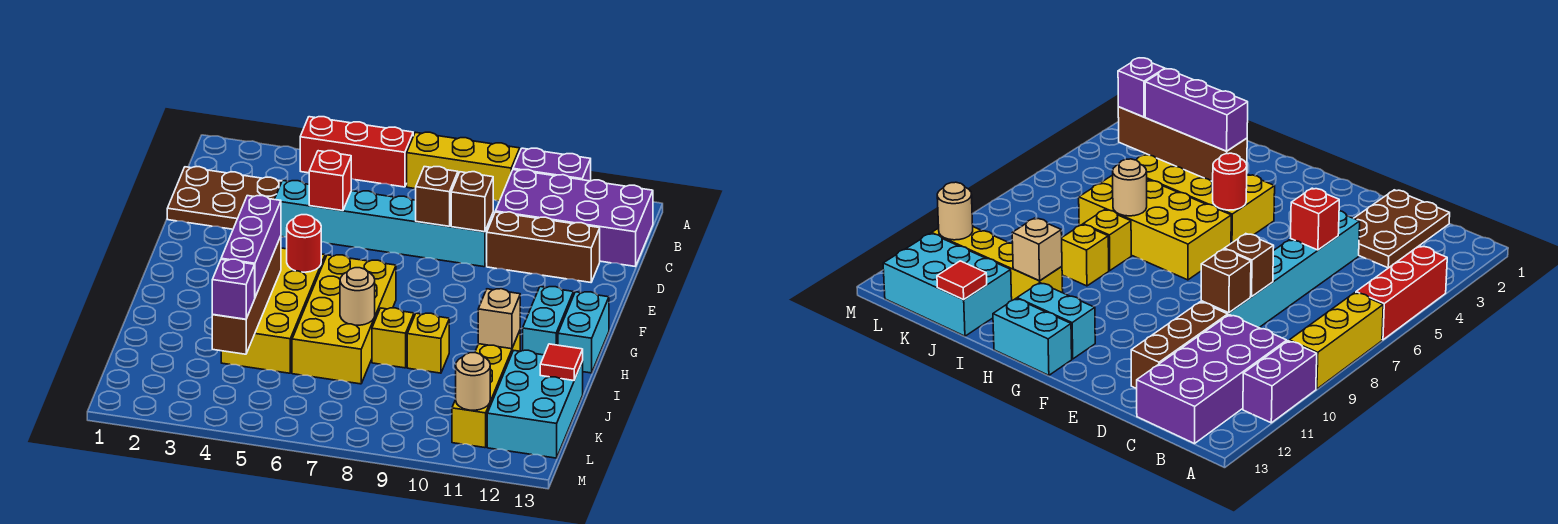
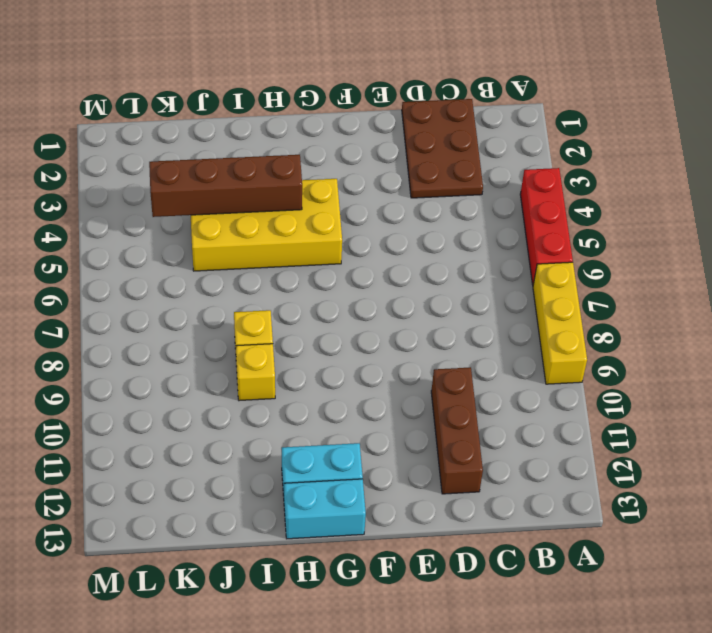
none -> purple brick A10:A11 level 1
none -> purple brick B10:C13 level 1
none -> cyan brick D4:D9 level 1

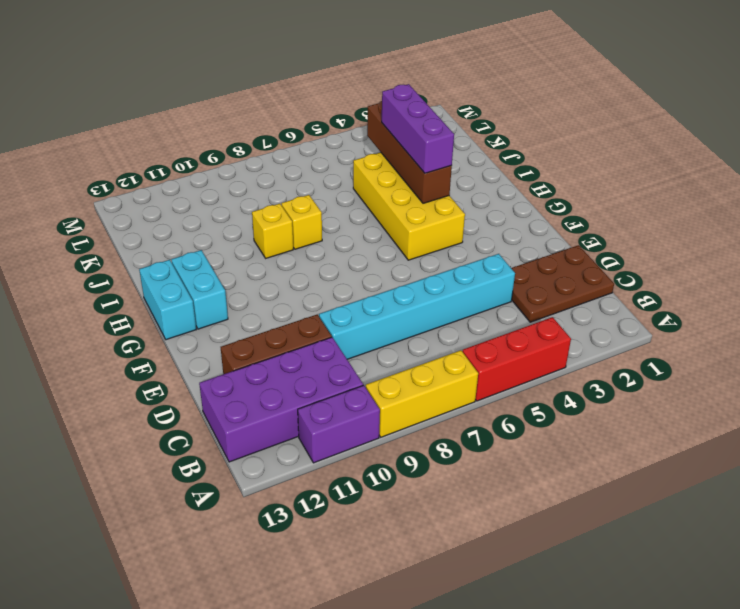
none -> yellow brick G6:J7 level 1
none -> yellow brick I11:L11 level 1
none -> cyan brick J12:L13 level 1

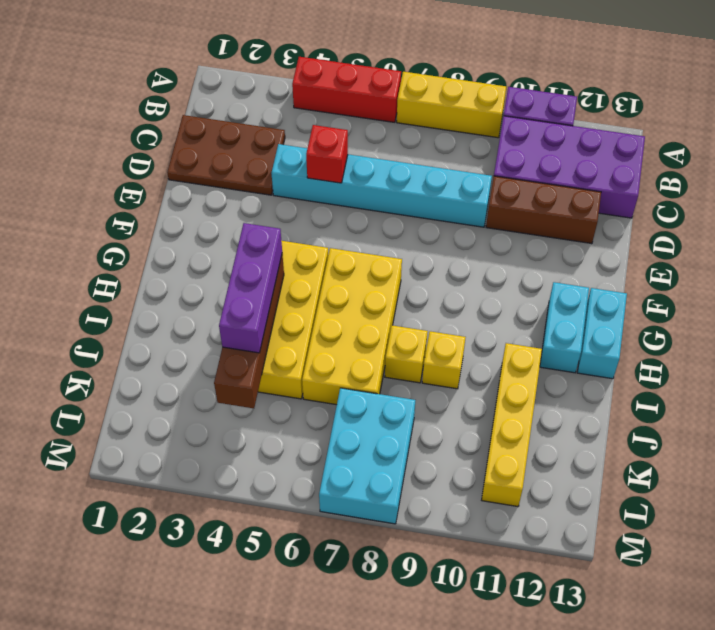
cyan brick K7:M8 level 1 -> cyan brick J12:L13 level 1
none -> brown brick D8 level 2
none -> brown brick D9 level 2
none -> red round brick G5 level 2

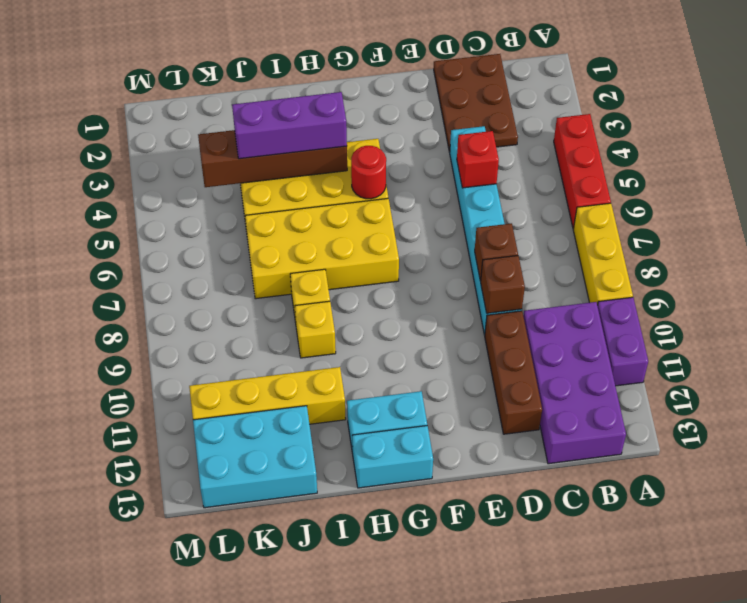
none -> tan round brick I7 level 2
none -> tan brick I11 level 2
none -> red tile J13 level 2

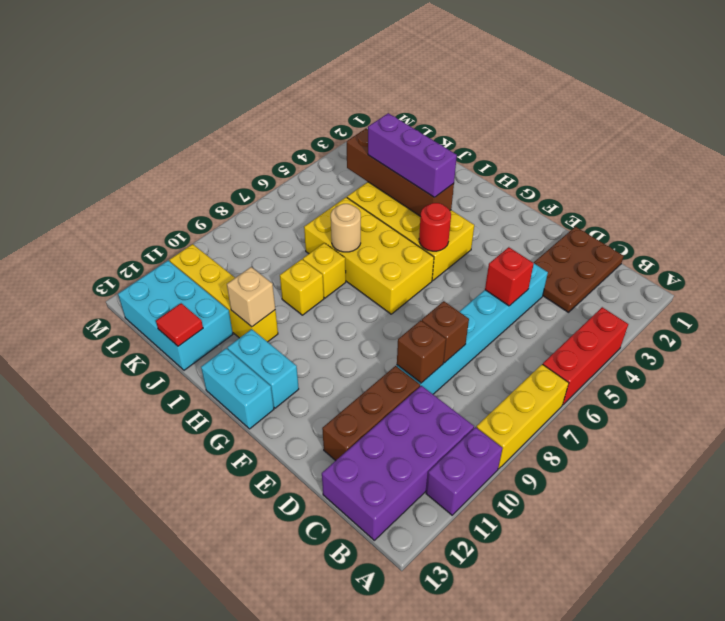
none -> tan round brick L11 level 2
none -> purple brick K4 level 3

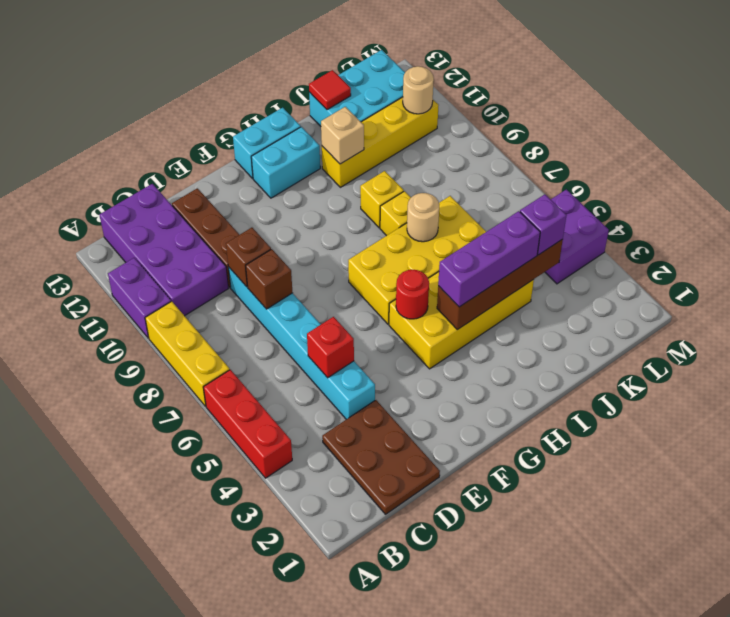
purple brick L4:M5 level 1 -> none

